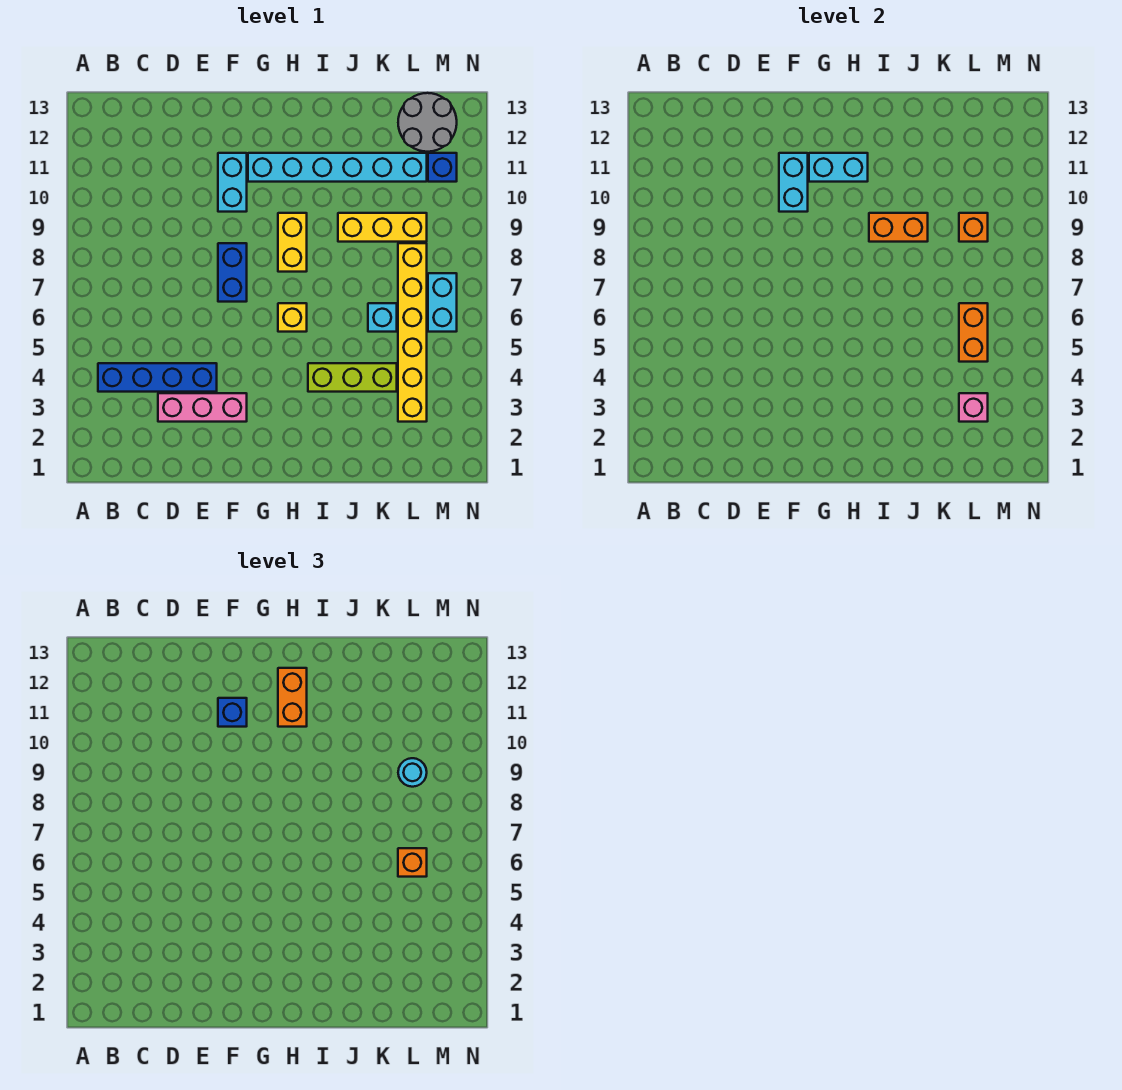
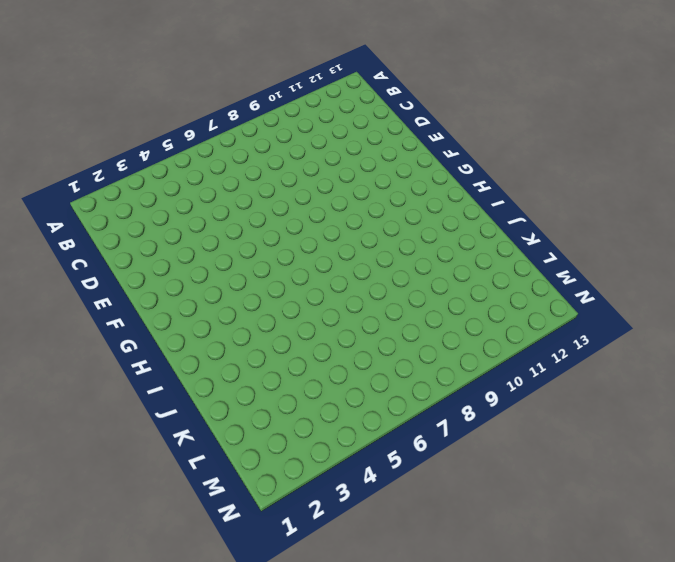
none -> blue brick B4:E4 level 1
none -> pink brick D3:F3 level 1
none -> blue brick F7:F8 level 1

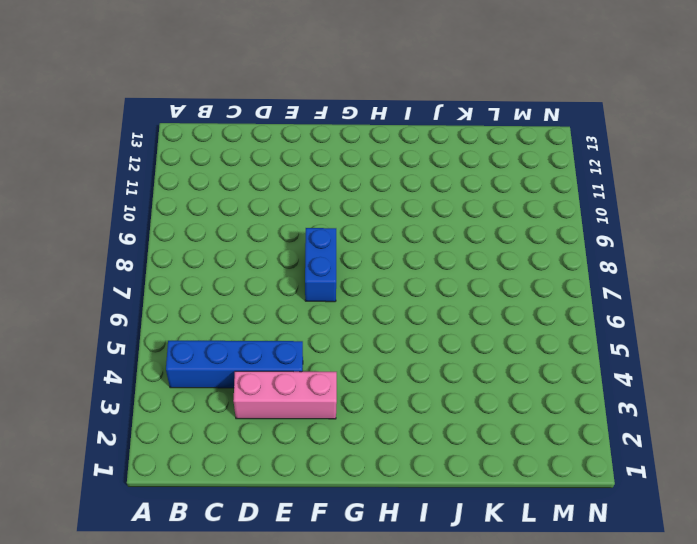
none -> cyan brick F10:F11 level 1
none -> cyan brick G11:L11 level 1
none -> yellow brick H6 level 1

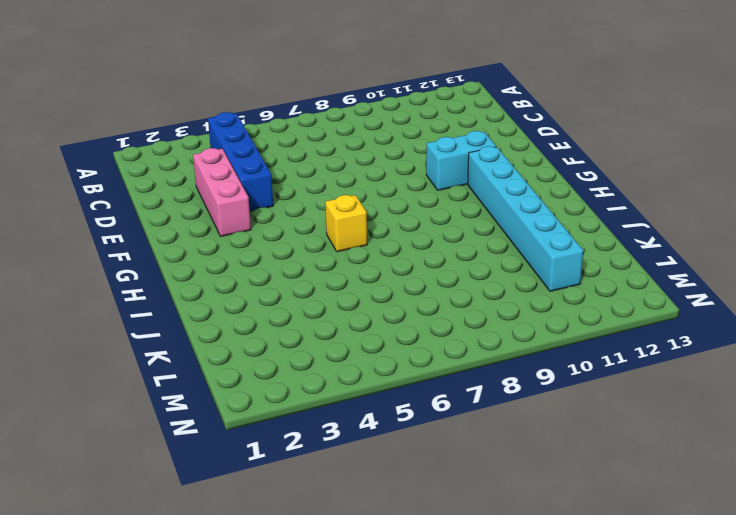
none -> blue brick F7:F8 level 1
none -> yellow brick H8:H9 level 1
none -> lime brick I4:K4 level 1

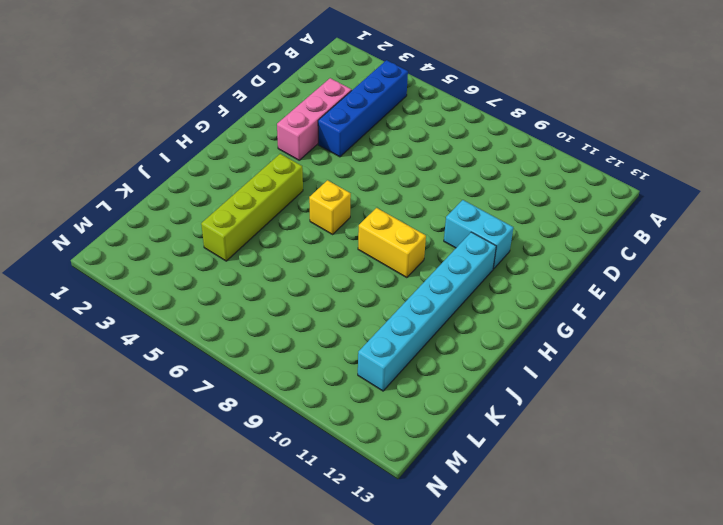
lime brick H4:K4 level 1 -> lime brick I4:K4 level 1
none -> blue brick F7:F8 level 1
none -> yellow brick J9:L9 level 1
none -> cyan brick K6 level 1

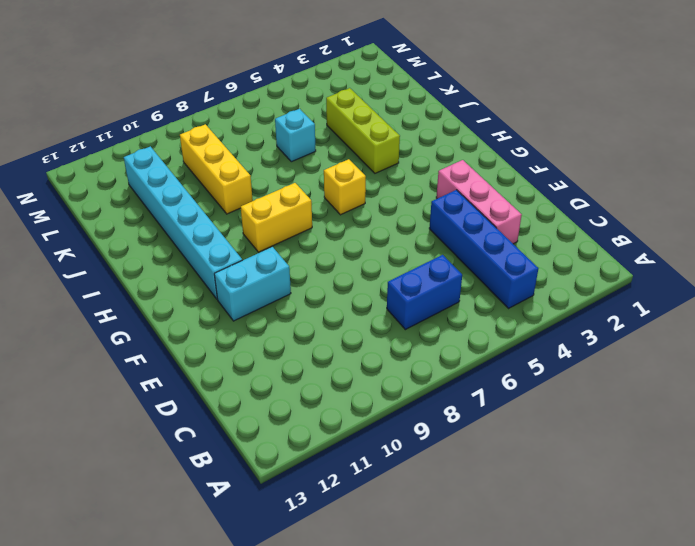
blue brick C6:C7 level 1 -> blue brick F7:F8 level 1
none -> yellow brick L3:L8 level 1
none -> grey round brick L12:M13 level 1
none -> cyan brick M6:M7 level 1

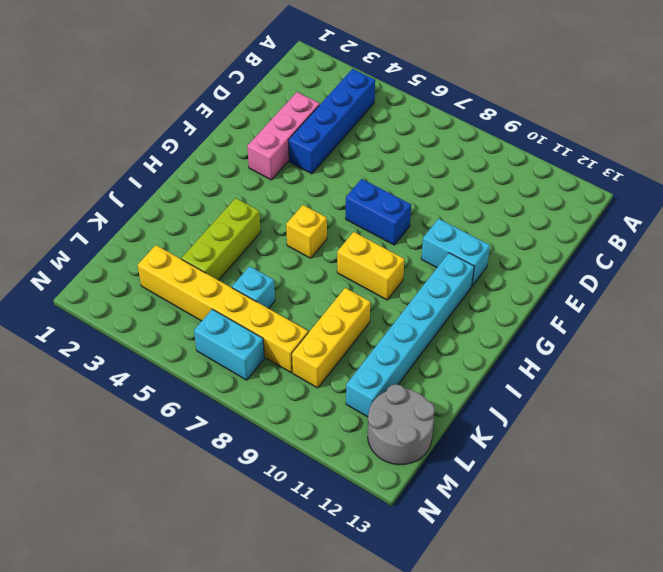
none -> blue brick M11 level 1
none -> cyan brick F10:F11 level 2
none -> cyan brick G11:H11 level 2

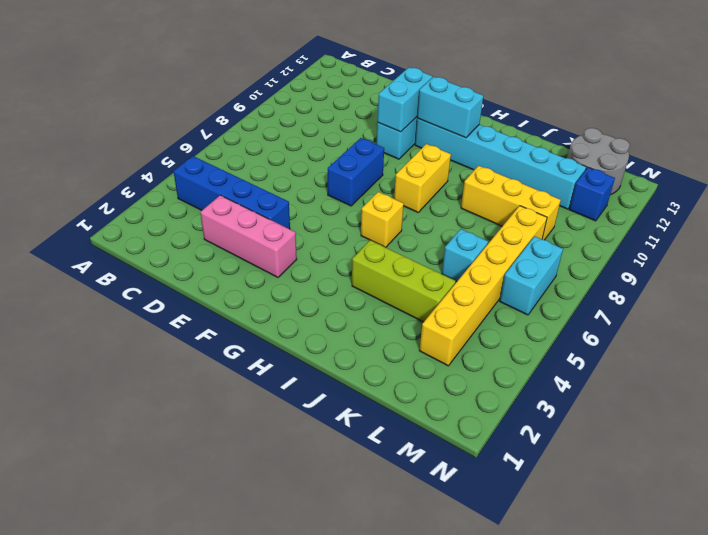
none -> orange brick I9:J9 level 2
none -> pink brick L3 level 2
none -> orange brick L5:L6 level 2

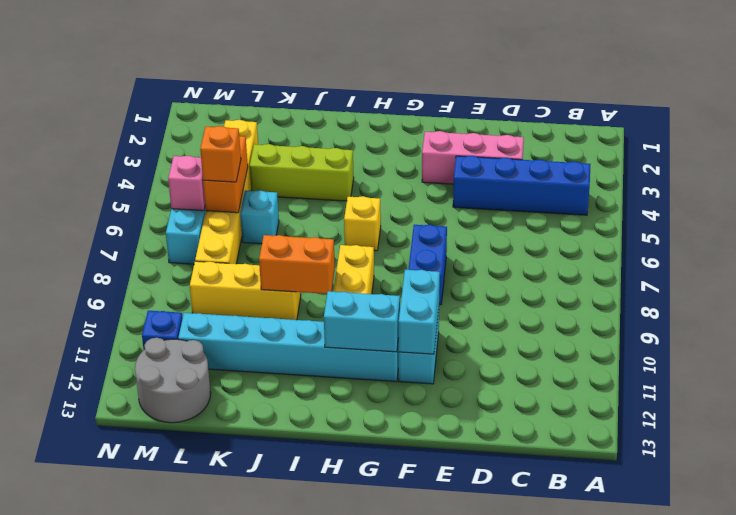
pink brick M6 level 2 -> pink brick L3 level 2
none -> orange brick L9 level 2
none -> blue brick F11 level 3
none -> orange brick H11:H12 level 3

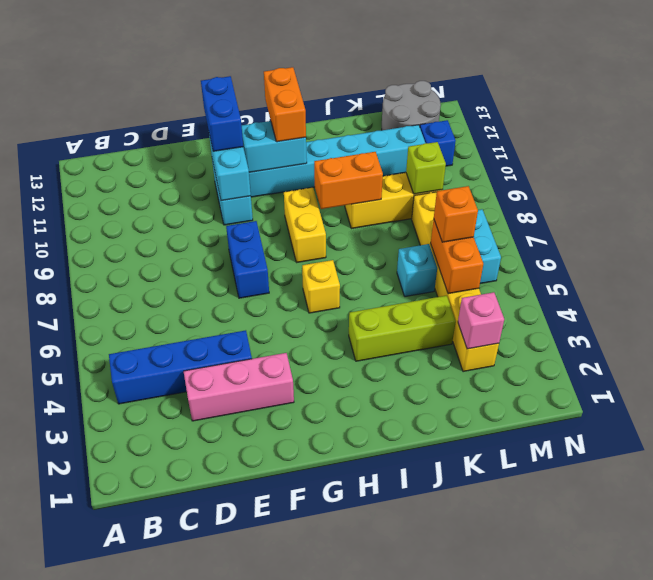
blue brick F11:F12 level 3 -> blue brick F11 level 3
lime brick L9 level 2 -> orange brick L9 level 2
none -> cyan round brick L9 level 3

